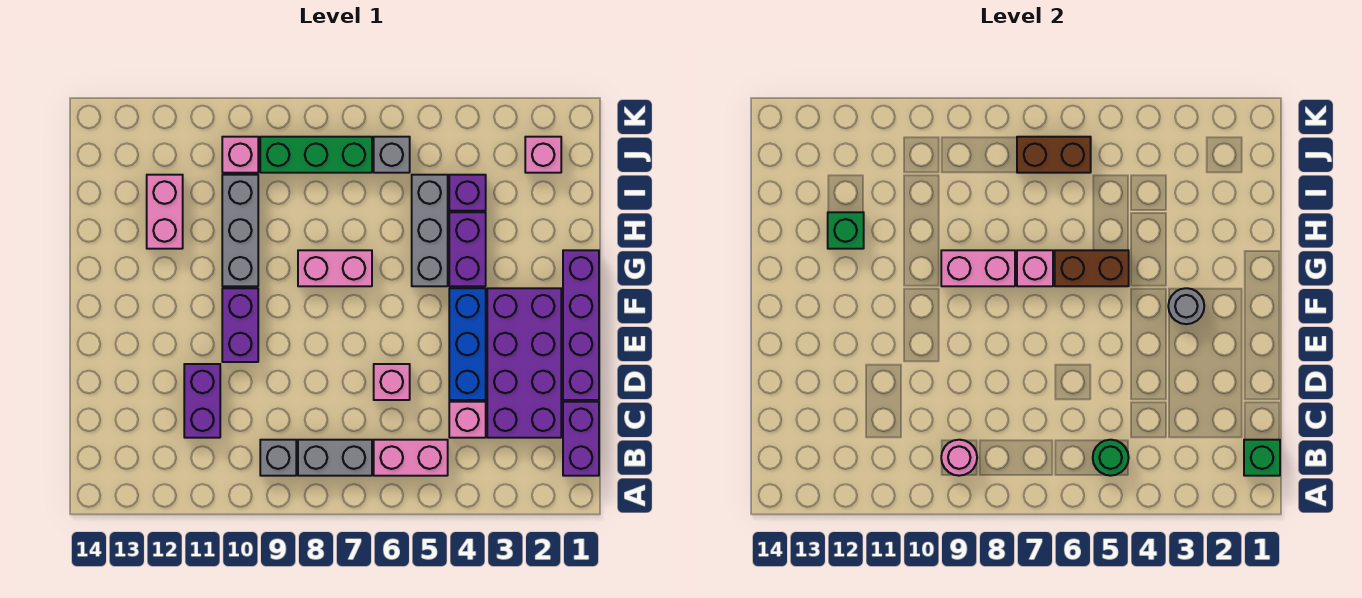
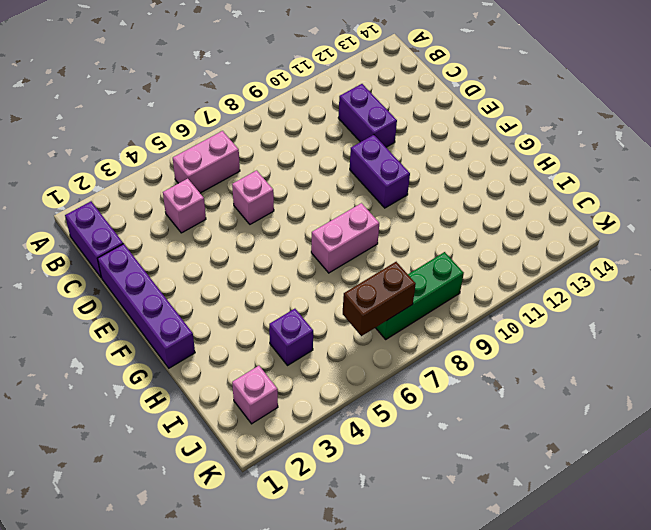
none -> grey brick B7:B8 level 1
none -> grey brick B9 level 1
none -> purple brick C2:F3 level 1
none -> blue brick D4:F4 level 1

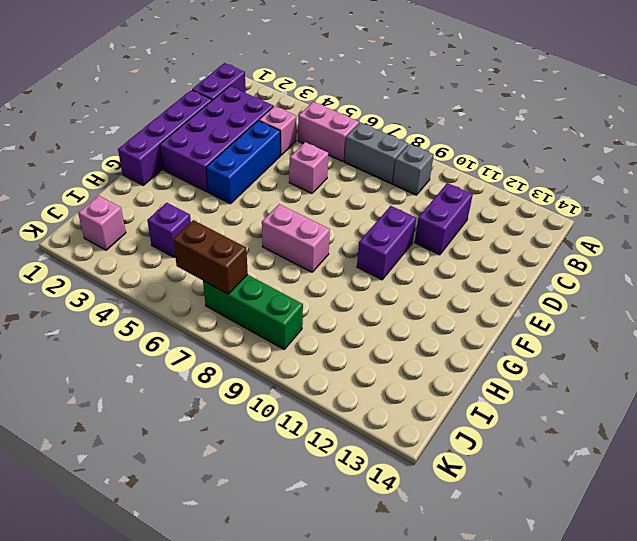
none -> purple brick G4:H4 level 1
none -> grey brick G5:I5 level 1
none -> grey brick G10:I10 level 1
none -> pink brick H12:I12 level 1

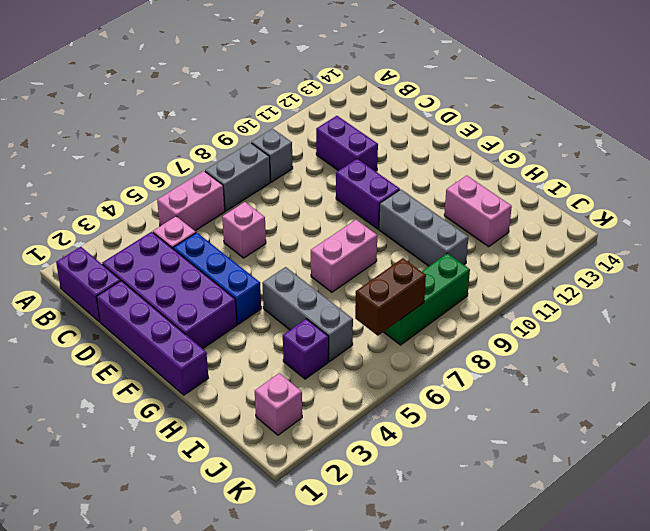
none -> purple brick G4:H4 level 1
none -> grey brick J6 level 1
none -> pink brick J10 level 1
none -> green brick B1 level 2

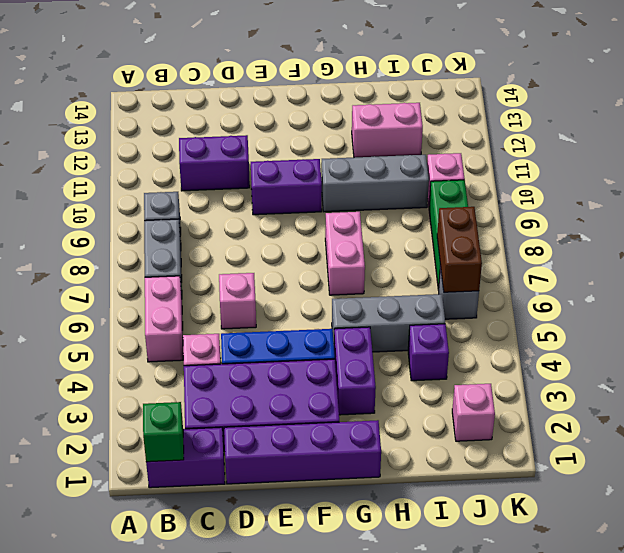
purple brick G3:G4 level 1 -> purple brick G4:H4 level 1
none -> green round brick B5 level 2
none -> pink round brick B9 level 2
none -> grey round brick F3 level 2
none -> brown brick G5:G6 level 2

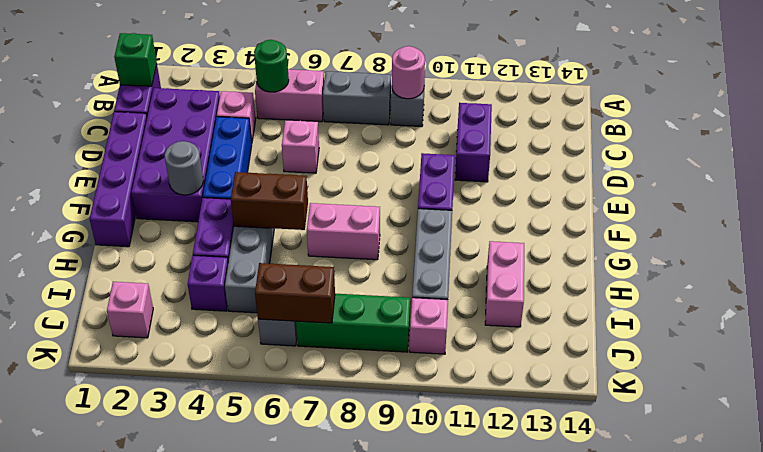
none -> pink brick G7 level 2
none -> pink brick G8:G9 level 2
none -> green brick H12 level 2

